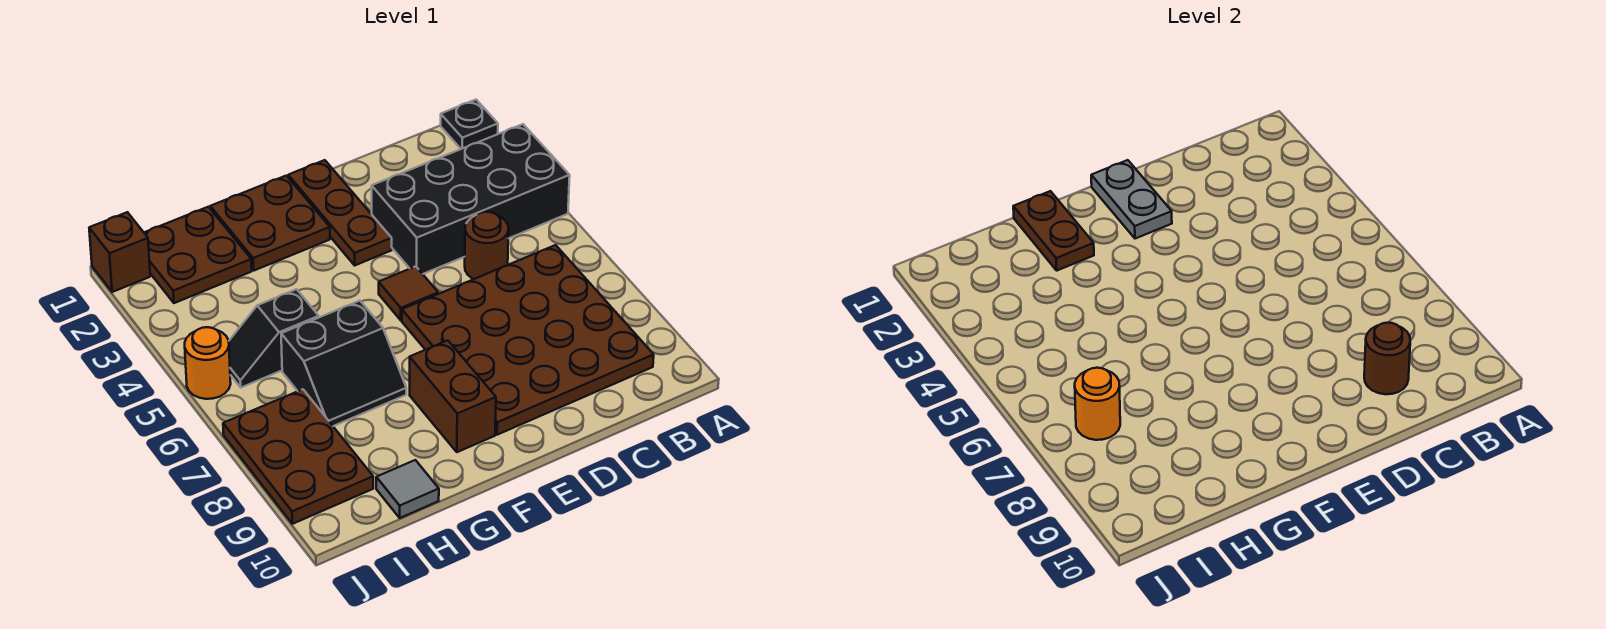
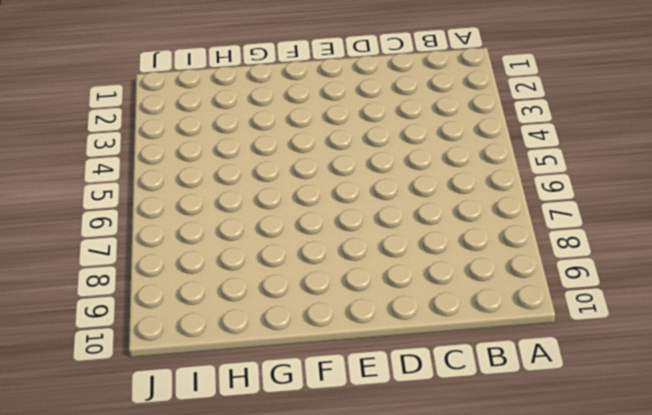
none -> black plate A1 level 1
none -> black brick A3:D4 level 1
none -> brown plate B6:E9 level 1

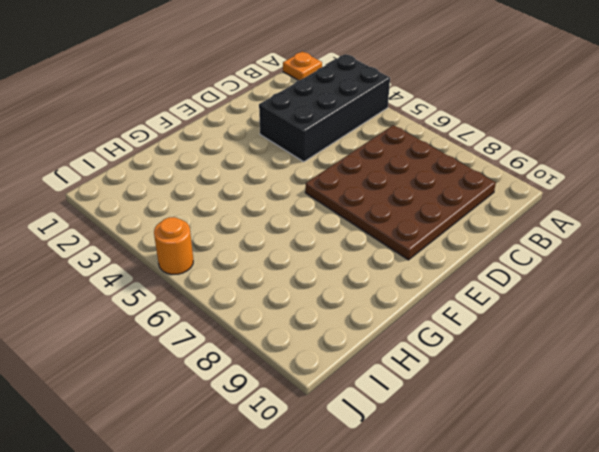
orange plate A1 level 1 -> black plate A1 level 1
none -> brown round brick C5 level 1
none -> brown plate E1:E3 level 1
none -> brown tile E5 level 1

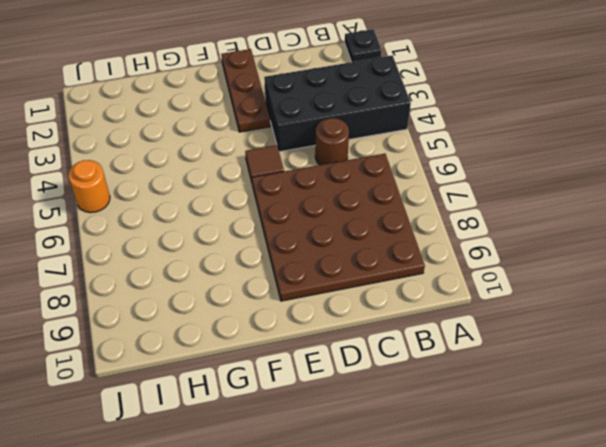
none -> brown plate F1:G2 level 1
none -> brown brick F8:F9 level 1
none -> black slope G6:H7 level 1 top 6

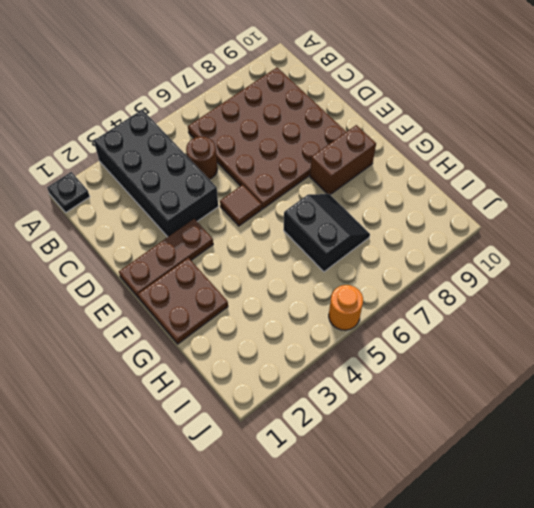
none -> brown plate H1:I2 level 1
none -> black slope H5:I5 level 1 top H
none -> grey tile H10 level 1

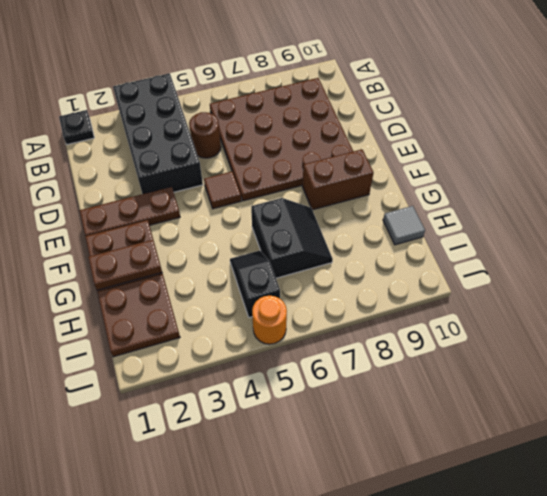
black slope H5:I5 level 1 top I -> black slope H5:I5 level 1 top H
none -> brown plate I7:J9 level 1
none -> brown brick J1 level 1
none -> brown round brick C9 level 2

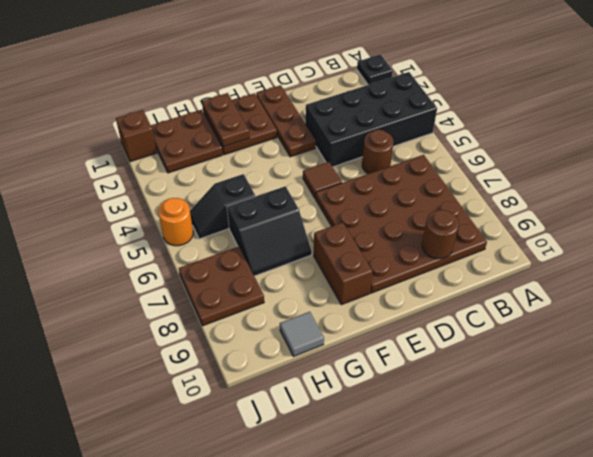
brown plate I7:J8 level 1 -> brown plate I7:J9 level 1
none -> grey plate E1:E2 level 2
none -> orange round brick I7 level 2

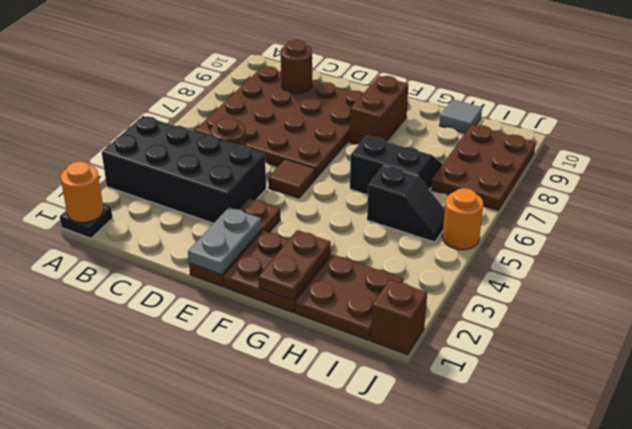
orange round brick A1 level 2 -> orange round brick I7 level 2

